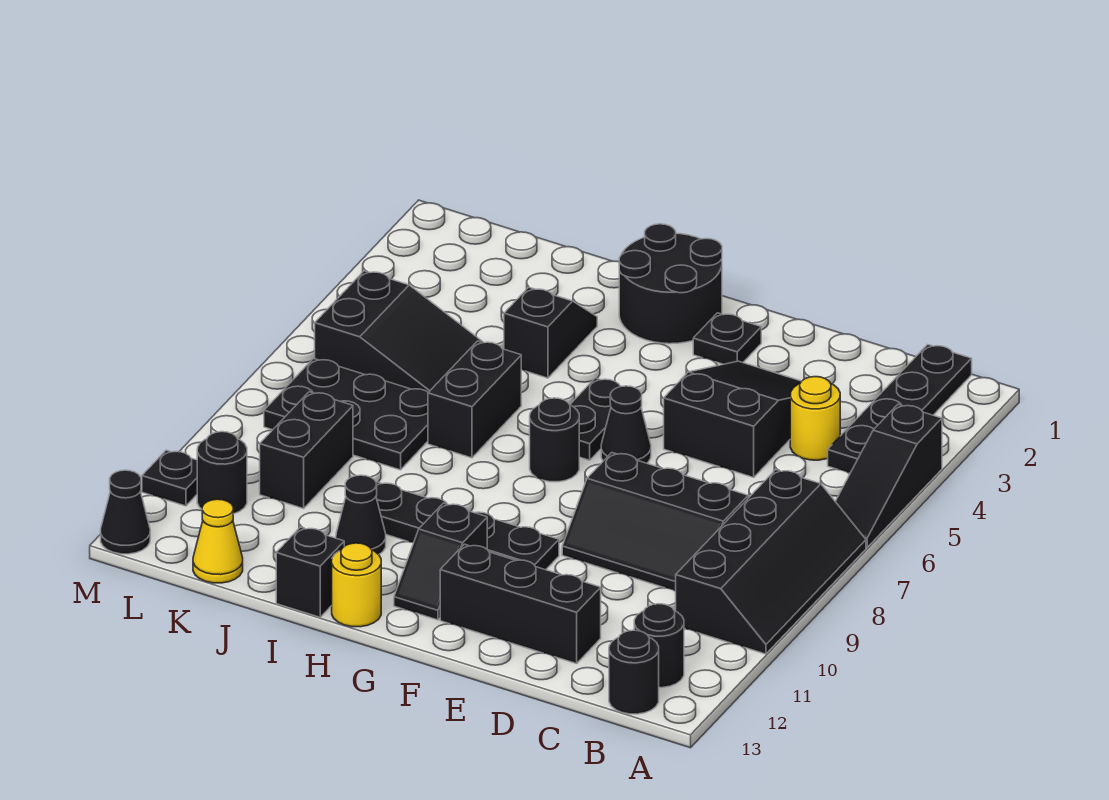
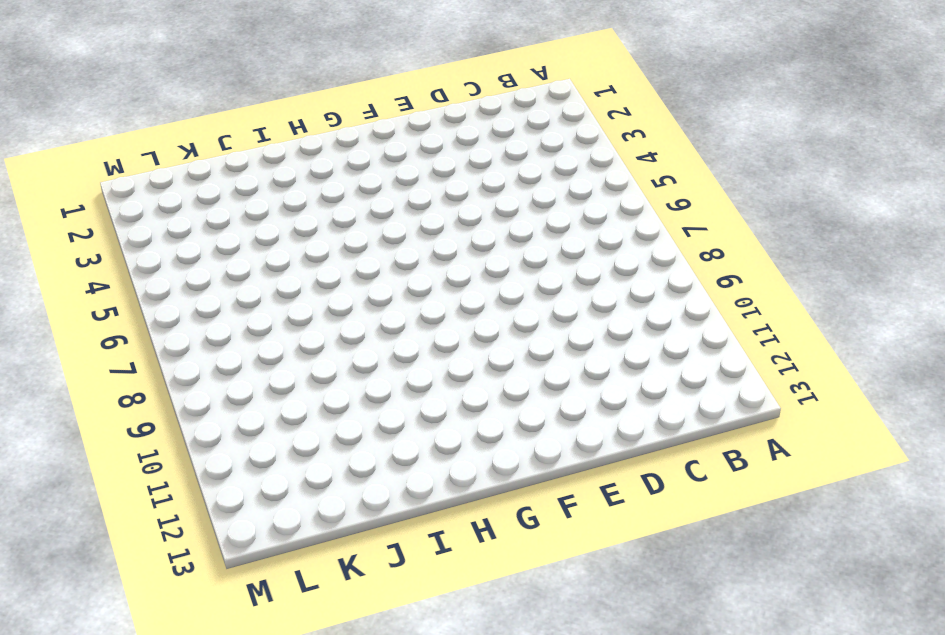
none -> black slope A4:A6 level 1 top 4
none -> black slope A7:B10 level 1 top B
none -> black plate B1:B4 level 1

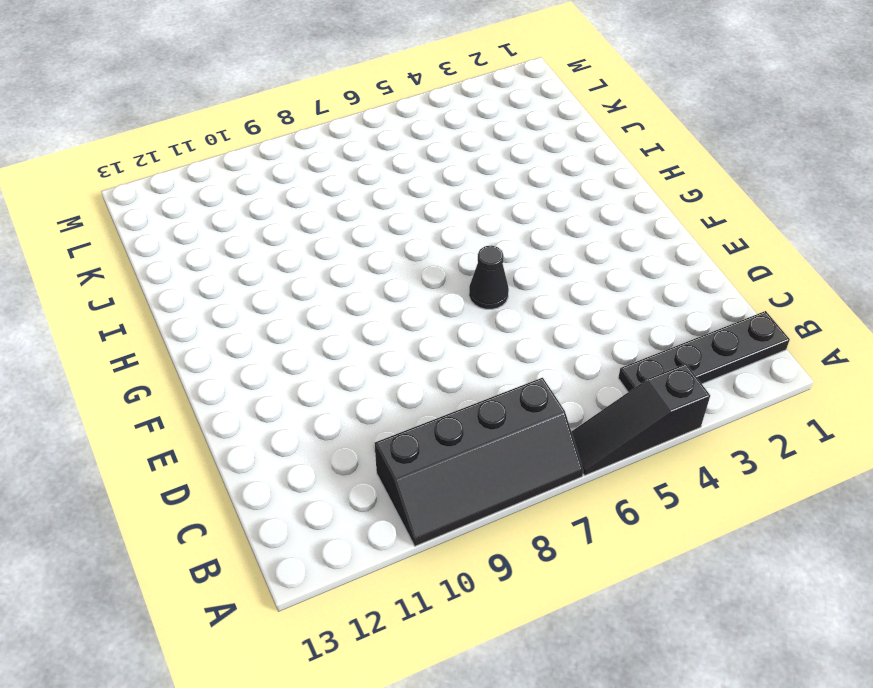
none -> black round brick B12 level 1
none -> black round brick B13 level 1
none -> yellow round brick C4 level 1

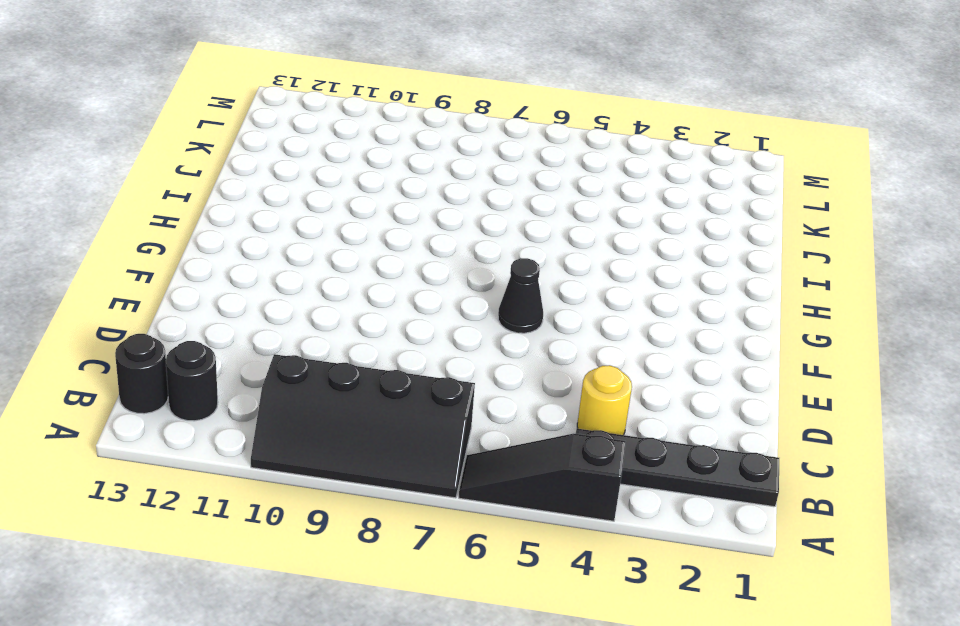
none -> black slope C8:E9 level 1 top 8
none -> black slope D3:E5 level 1 top 5
none -> black brick D12:F12 level 1

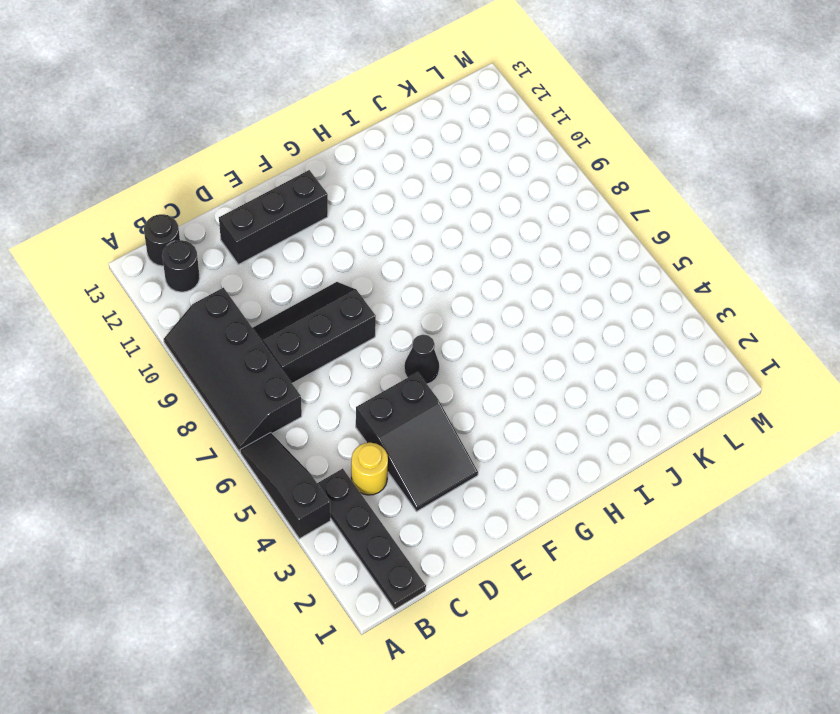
none -> black plate F2 level 1
none -> black plate F10:I10 level 1
none -> black round brick G1:H2 level 1

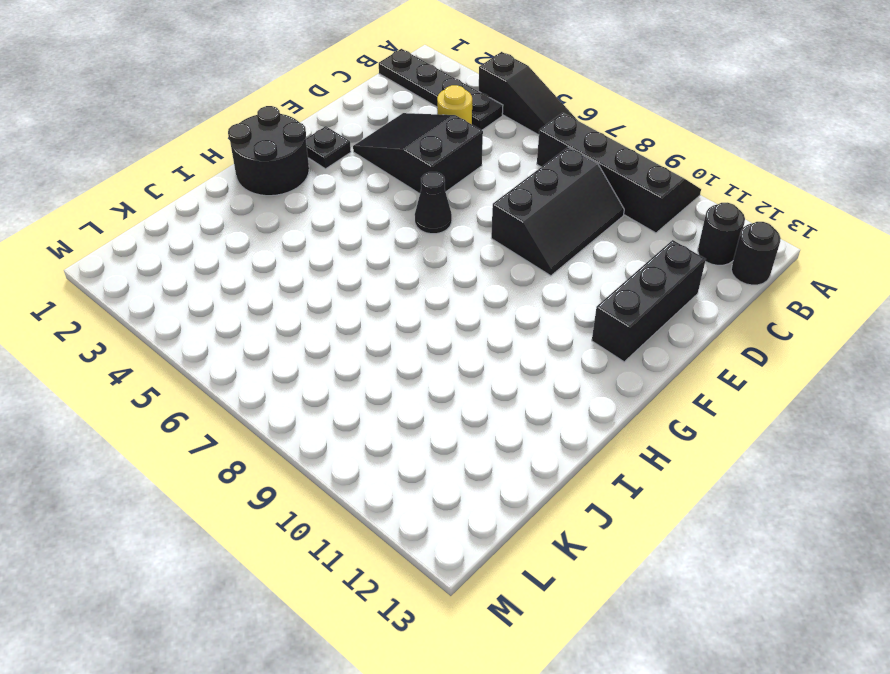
none -> black plate F10:I10 level 1
none -> black plate G5:G6 level 1
none -> black round brick G7 level 1

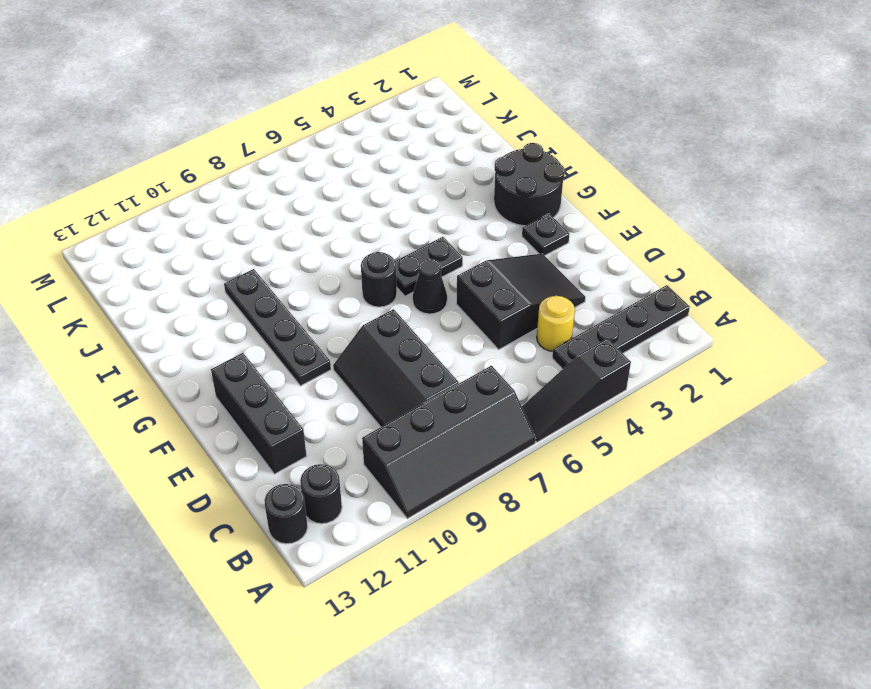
none -> black slope G11:G12 level 1 top 11
none -> yellow round brick H13 level 1
none -> black slope I3:I4 level 1 top 4

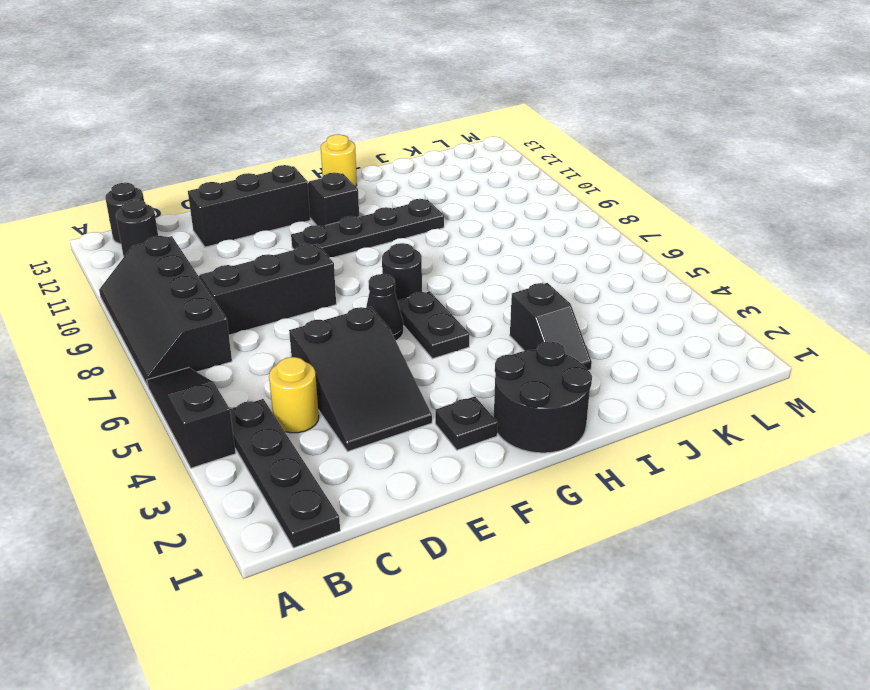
none -> black brick I6:I7 level 1
none -> black cone I11 level 1
none -> black brick I13 level 1

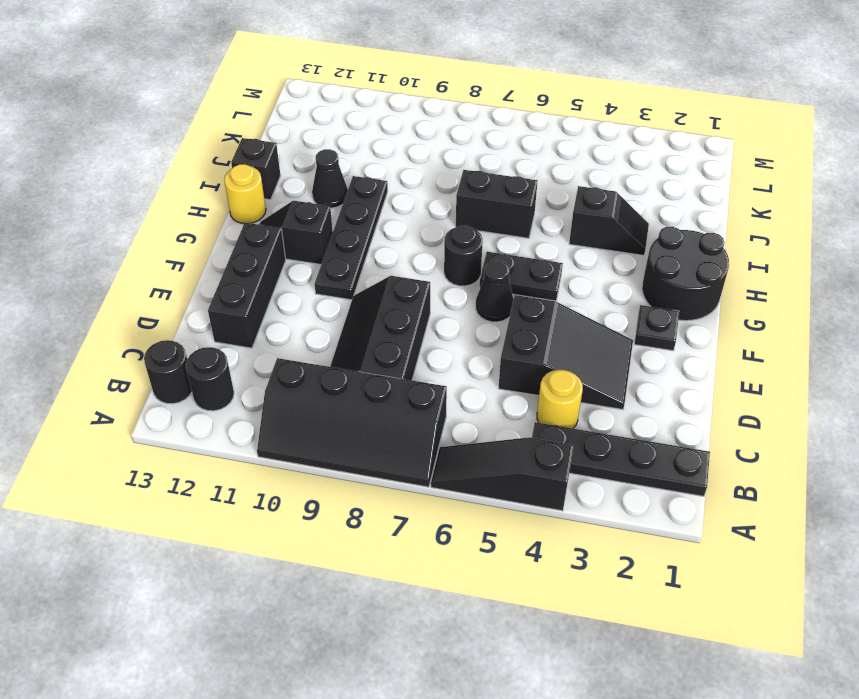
none -> black slope J5:L6 level 1 top L
none -> black plate J7:L8 level 1
none -> black brick K9:K10 level 1

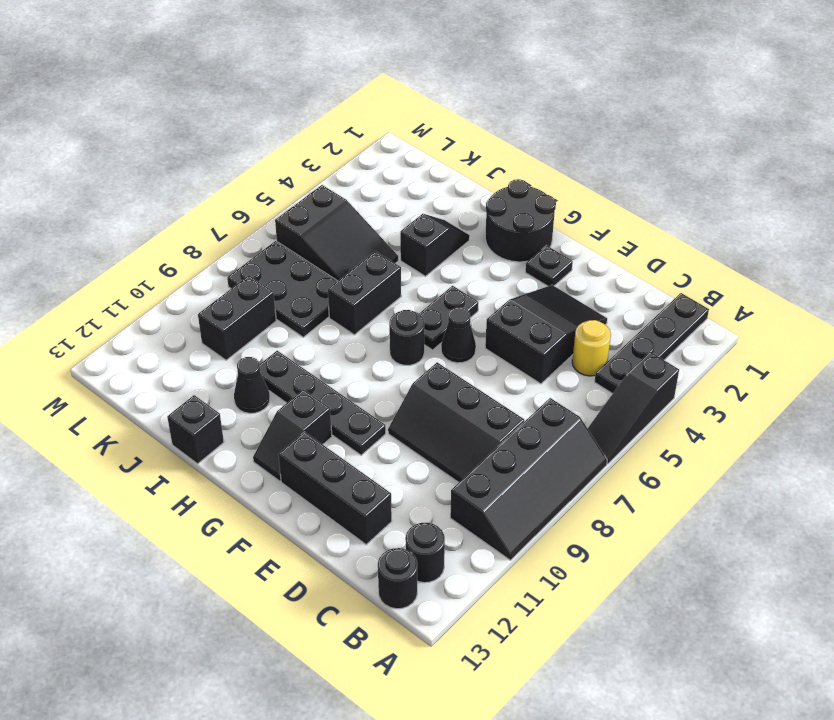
none -> yellow round brick H13 level 1
none -> yellow cone K13 level 1
none -> black round brick L11 level 1

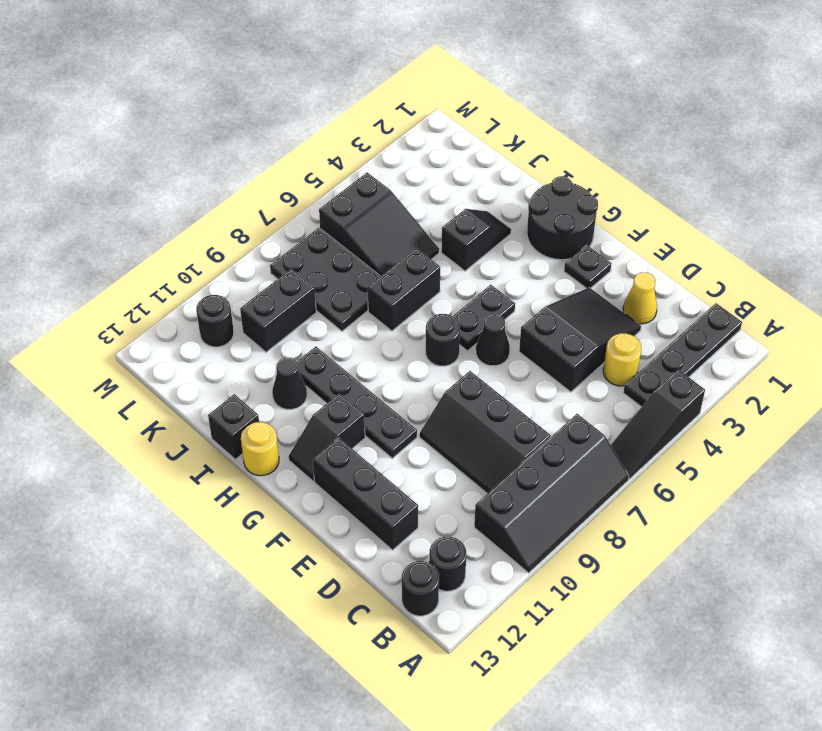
yellow cone D2 level 1 -> yellow cone K13 level 1
none -> black plate M11 level 1
none -> black cone M13 level 1

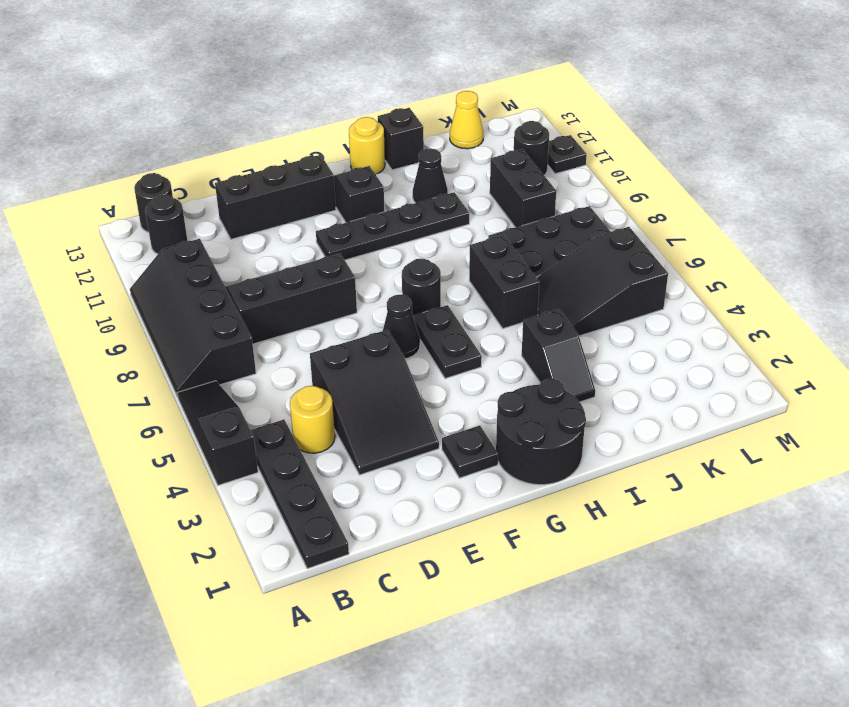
none -> black cone M13 level 1

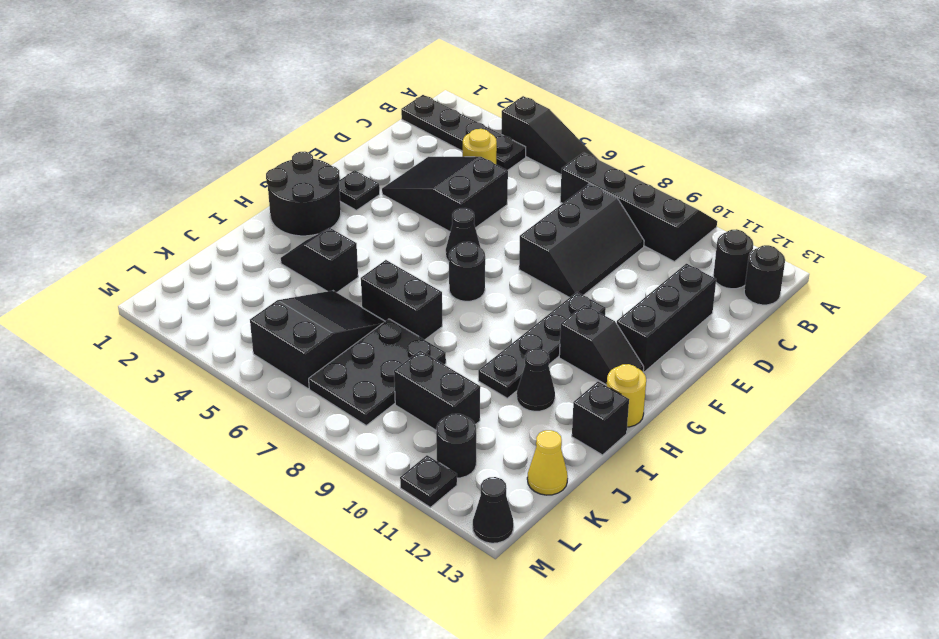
none -> black plate G5:G6 level 1

